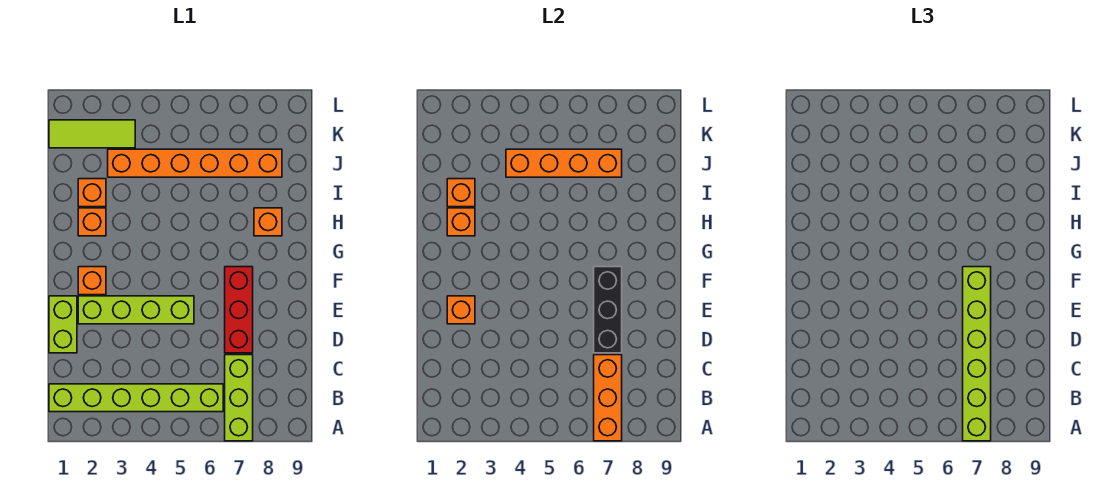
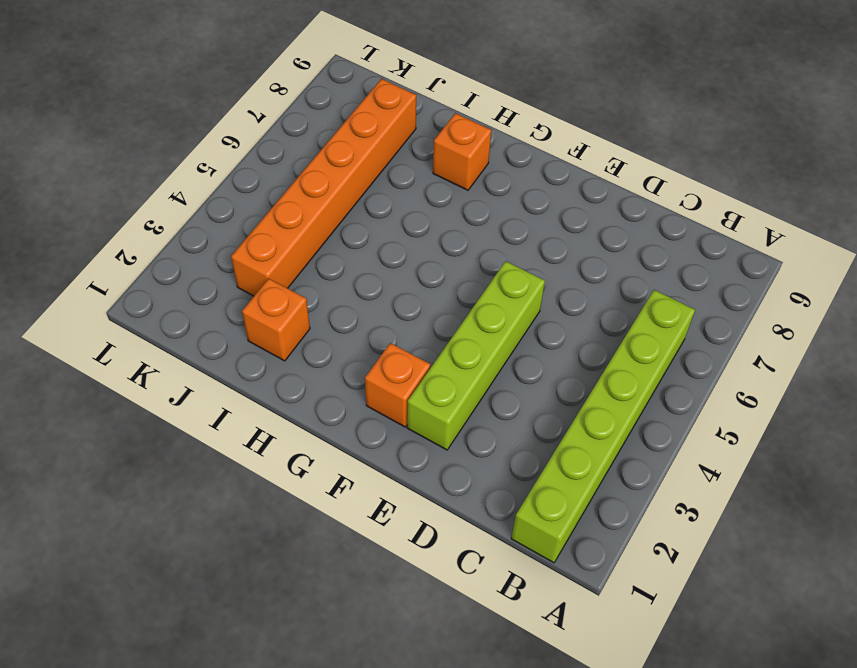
none -> lime brick A7:C7 level 1
none -> lime brick D1:E1 level 1
none -> red brick D7:F7 level 1

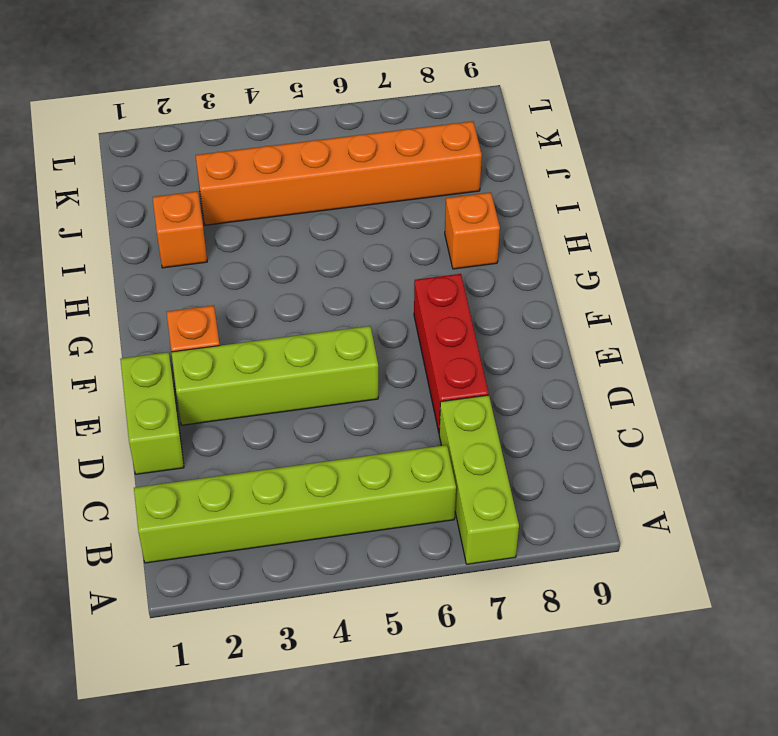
none -> orange brick H2 level 1
none -> lime tile K1:K3 level 1
none -> orange brick A7:C7 level 2

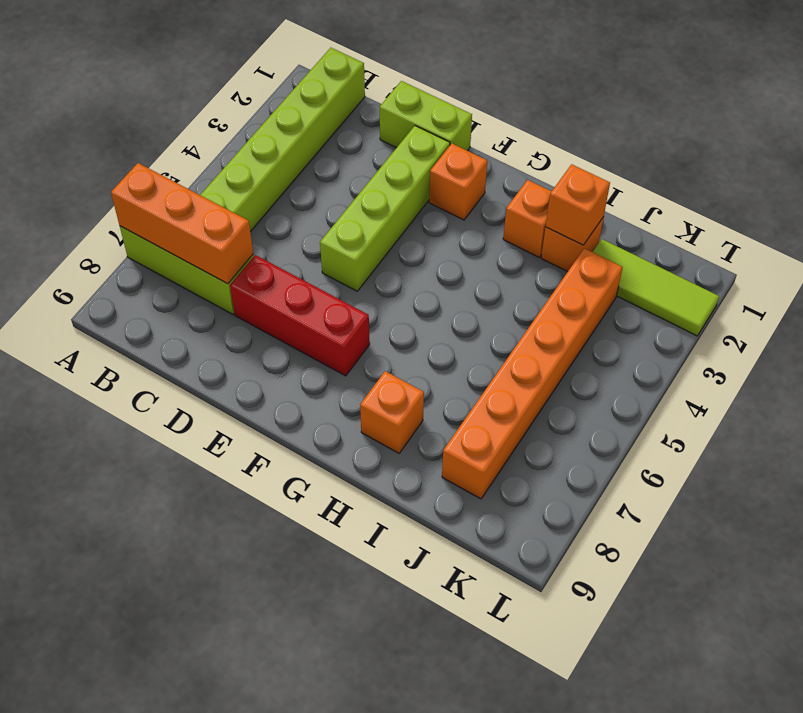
lime tile J2:L2 level 1 -> lime tile K1:K3 level 1
none -> black brick D7:F7 level 2
none -> orange brick E2 level 2
none -> orange brick H2 level 2

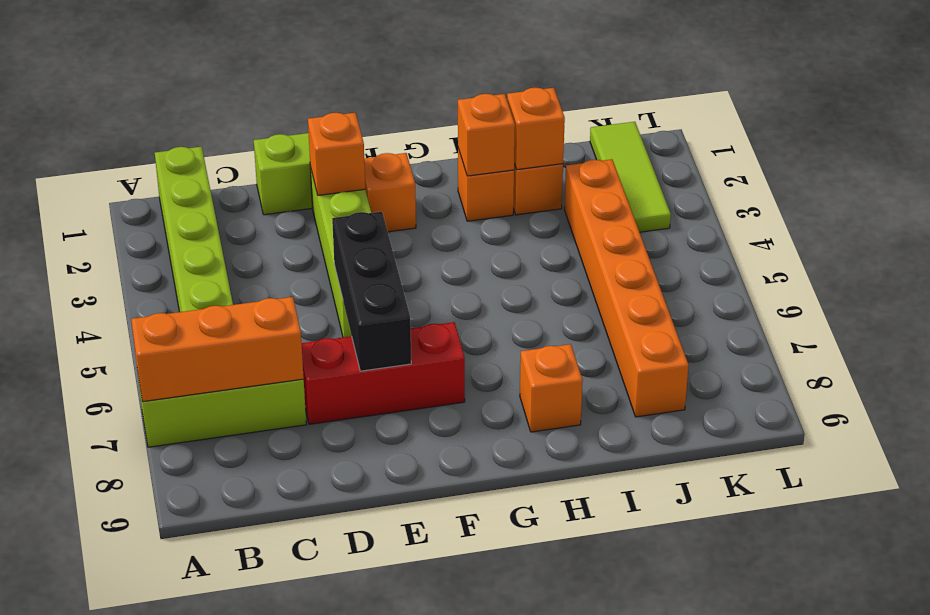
black brick E5:E7 level 2 -> black brick D7:F7 level 2
none -> orange brick J4:J7 level 2
none -> lime brick A7:F7 level 3

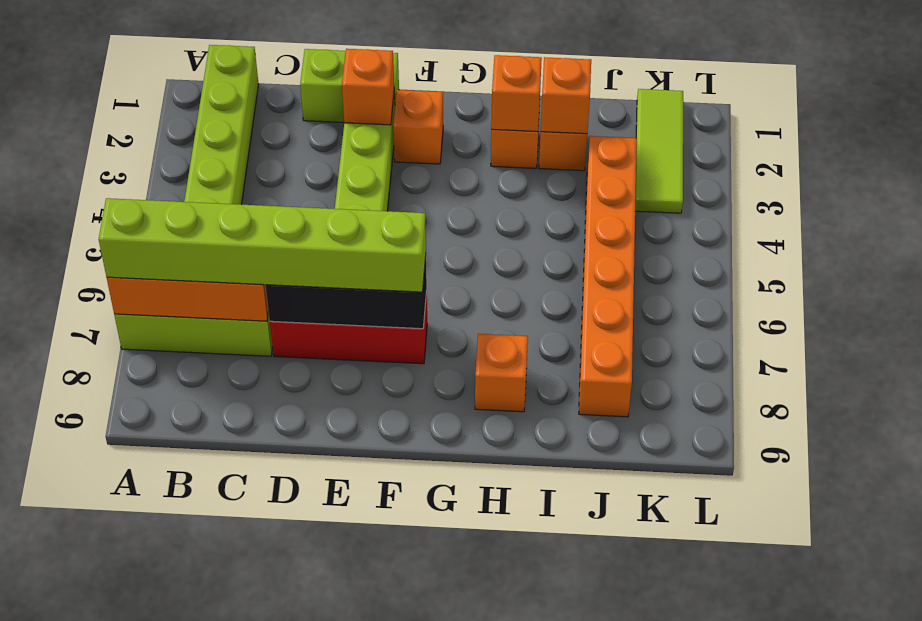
none -> orange brick J4:J7 level 2

